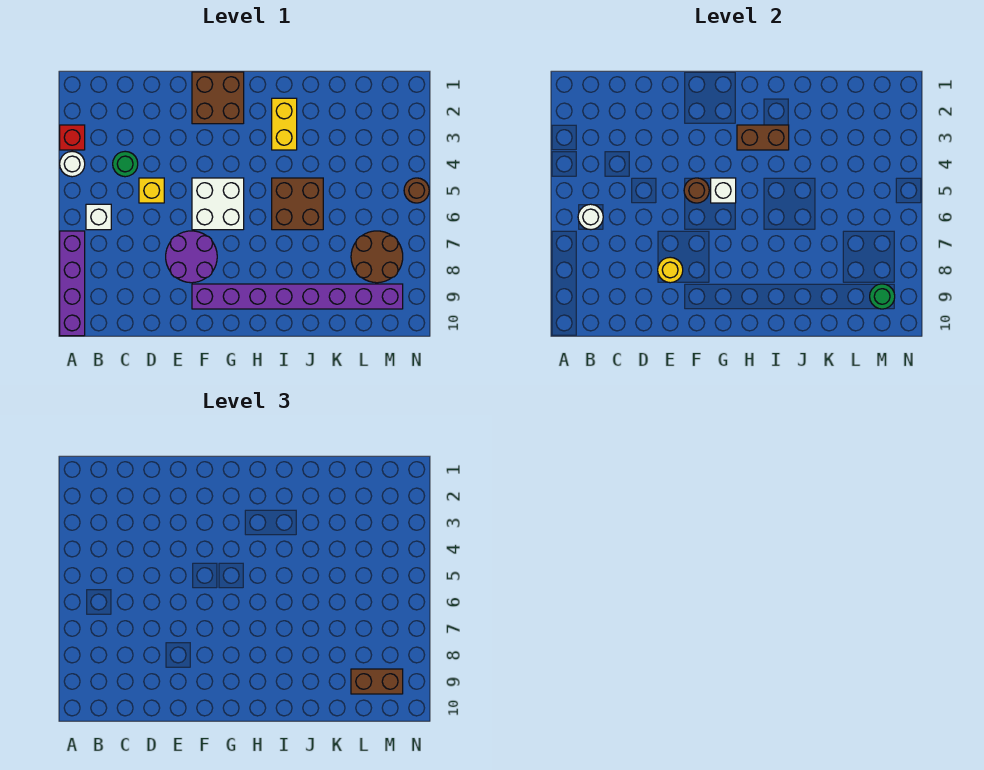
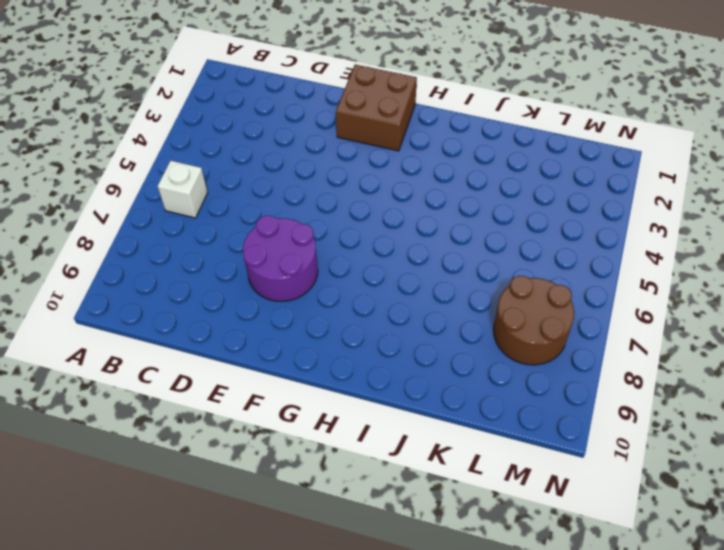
none -> red brick A3 level 1
none -> white round brick A4 level 1
none -> purple brick A7:A10 level 1

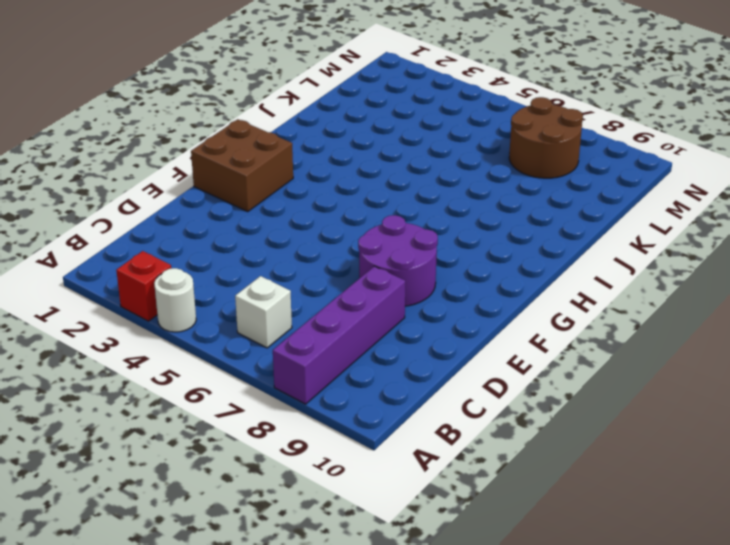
purple brick A8:D8 level 1 -> purple brick A7:A10 level 1
none -> green round brick C4 level 1
none -> yellow brick D5 level 1
none -> white brick F5:G6 level 1

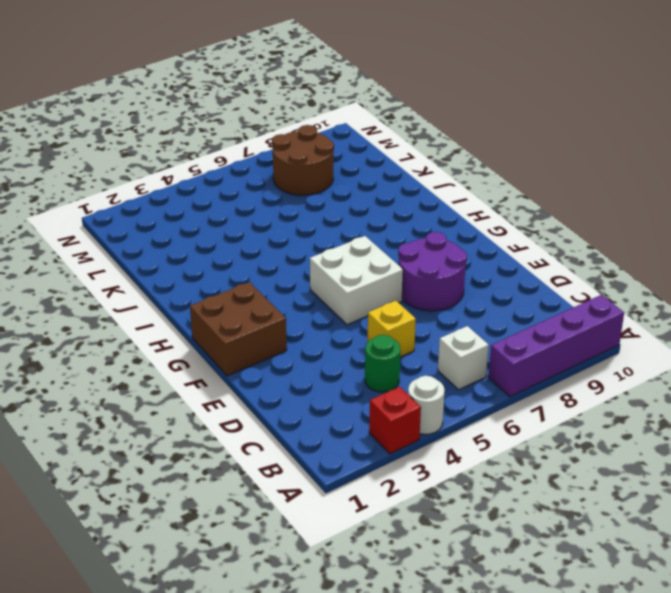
none -> purple brick F9:M9 level 1
none -> yellow brick I2:I3 level 1
none -> brown brick I5:J6 level 1

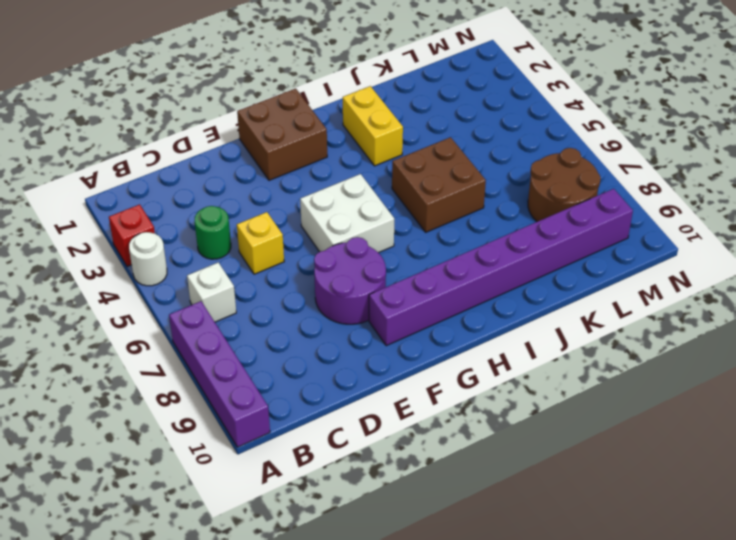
none -> brown round brick N5 level 1
none -> white round brick B6 level 2
none -> yellow round brick E8 level 2

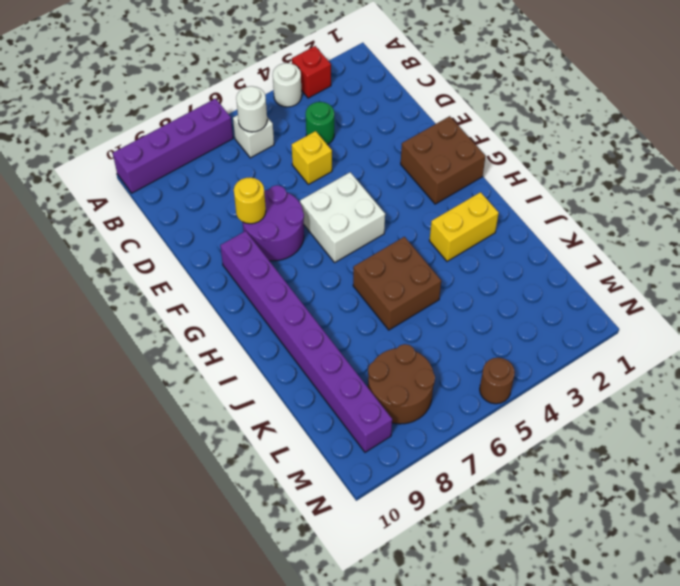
none -> brown round brick F5 level 2
none -> white brick G5 level 2
none -> brown brick H3:I3 level 2

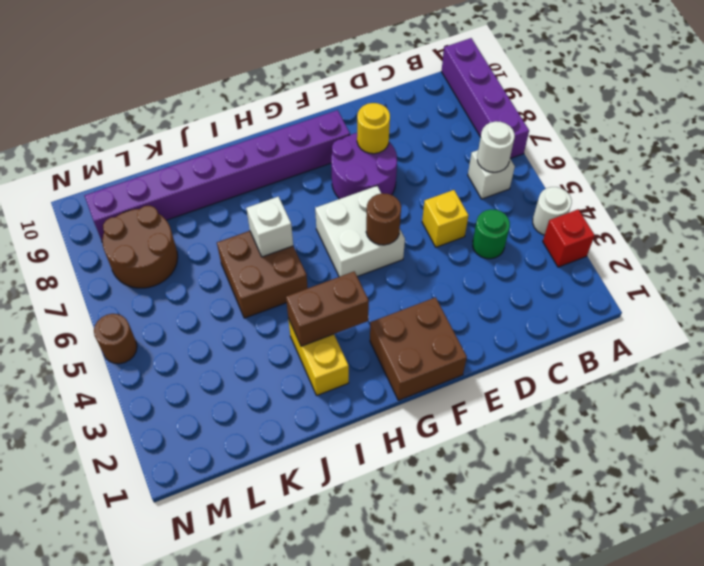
white brick I6 level 2 -> white brick G5 level 2
none -> green round brick M9 level 2
none -> brown brick L9:M9 level 3

